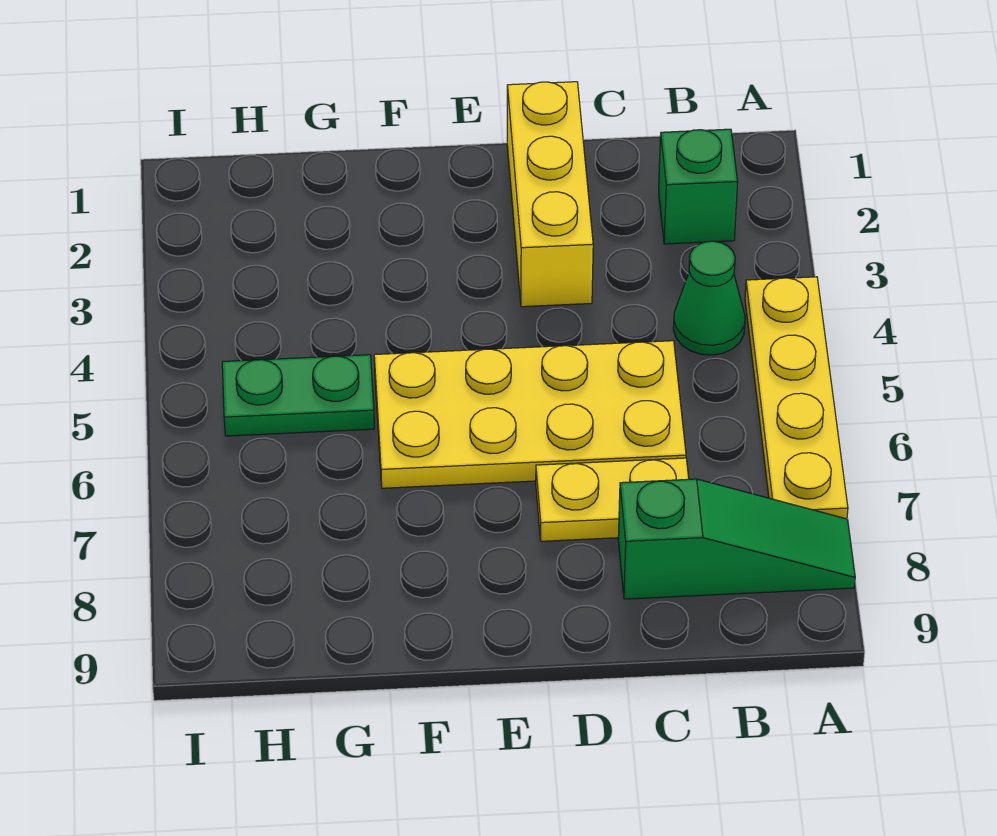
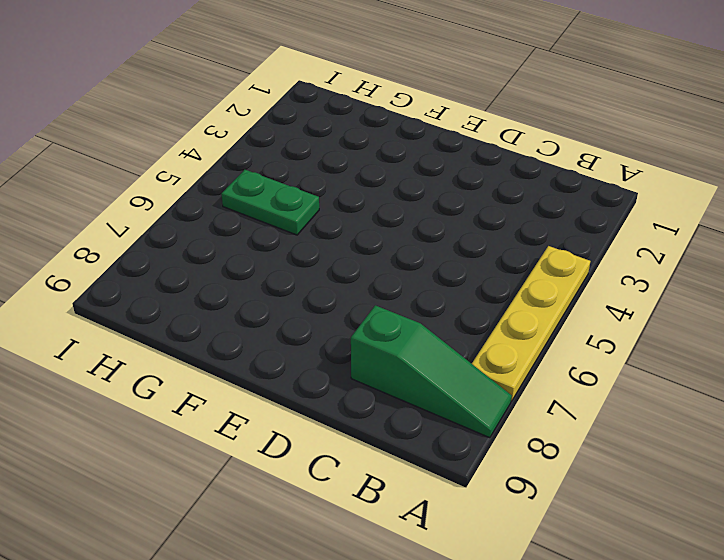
none -> green brick B2 level 1
none -> green cone B4 level 1

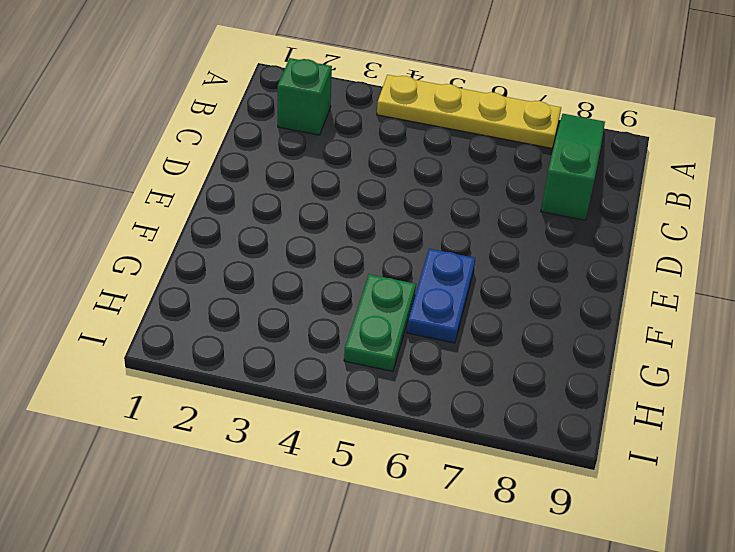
blue plate F6:G6 level 1 -> yellow plate C5:F6 level 1
none -> green cone B4 level 1
none -> yellow plate C7:D7 level 1

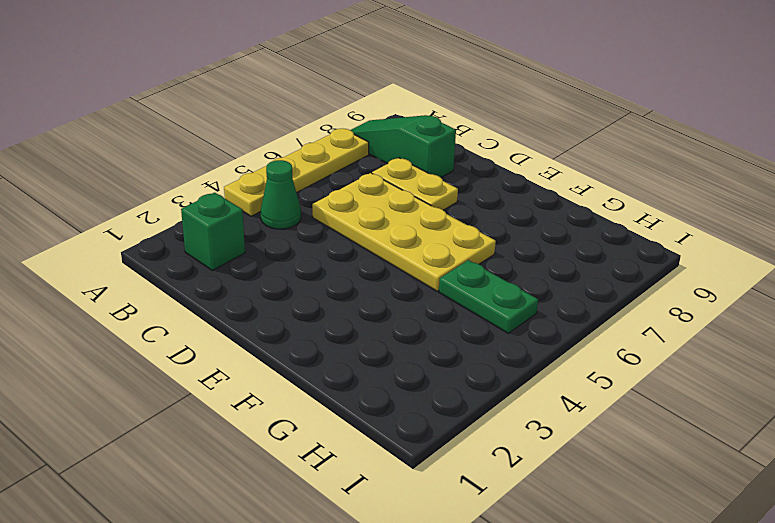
none -> yellow brick D1:D3 level 1

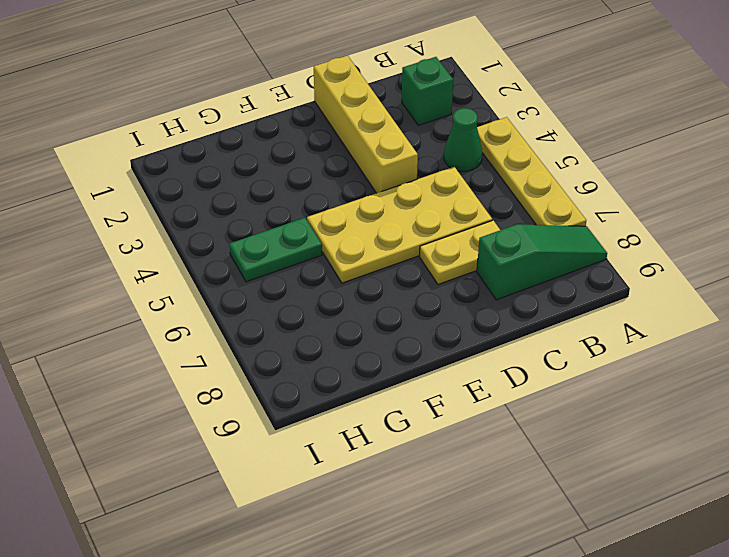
yellow brick D1:D4 level 1 -> yellow brick D1:D3 level 1

